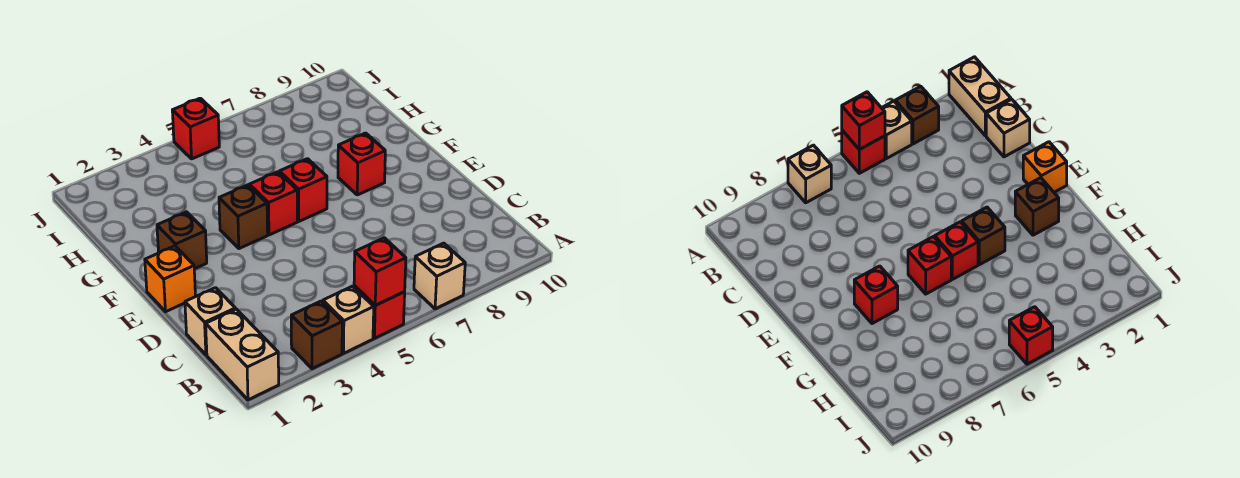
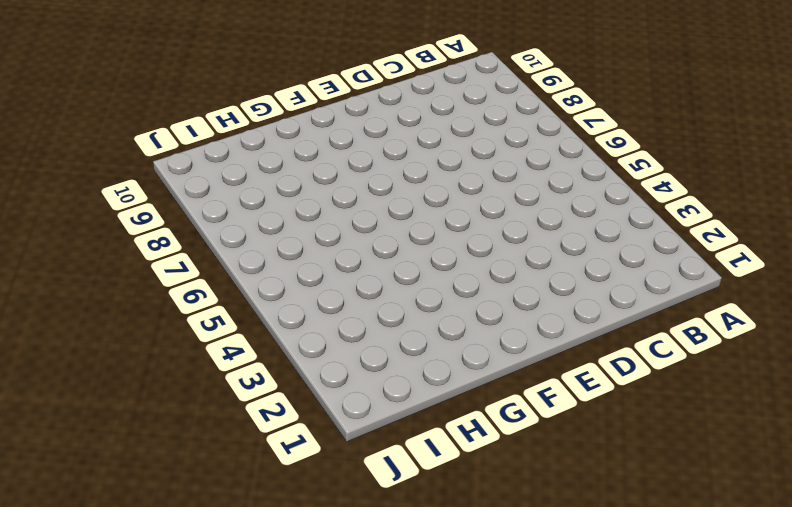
none -> tan brick A1:B1 level 1
none -> brown brick A3 level 1
none -> tan brick A4 level 1

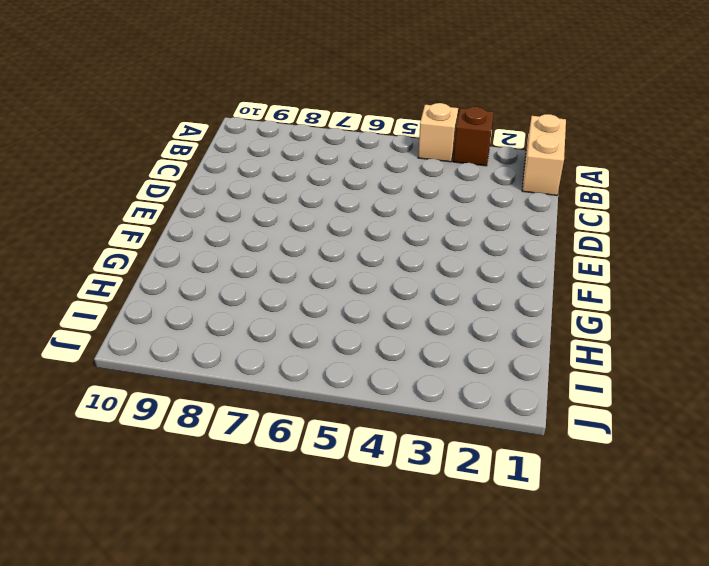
none -> red brick A5 level 1
none -> tan brick A7 level 1
none -> tan brick C1 level 1

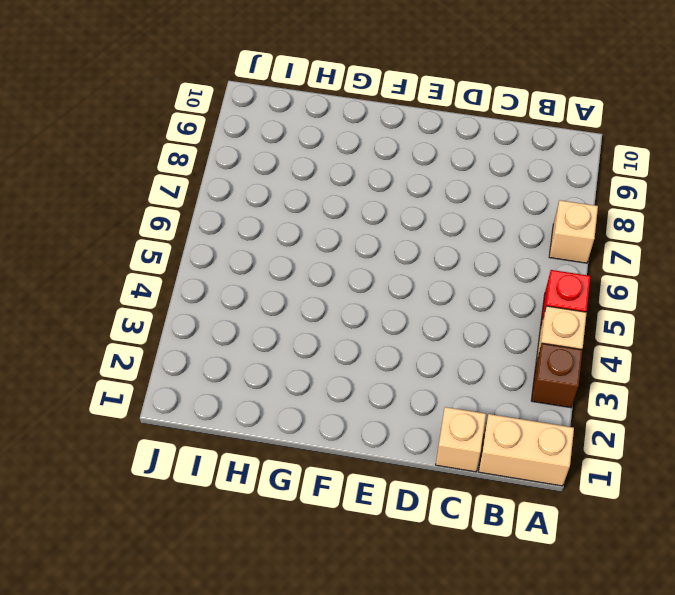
none -> orange brick E1 level 1
none -> brown brick F2 level 1
none -> brown brick F4 level 1

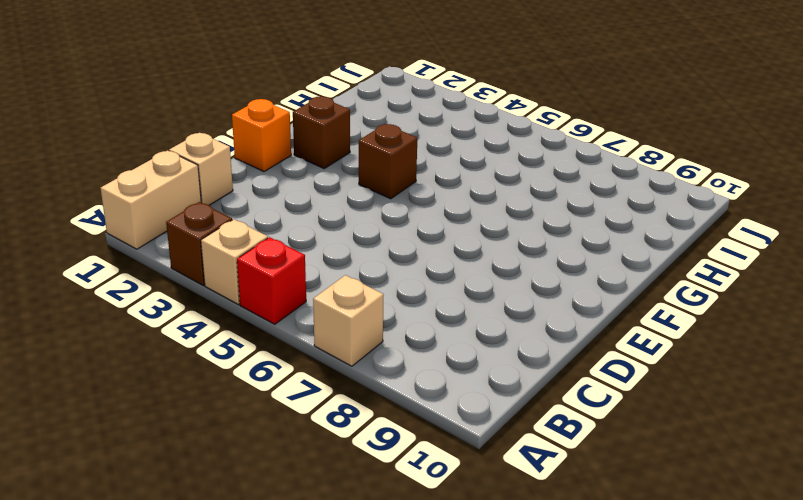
none -> red brick F5 level 1
none -> red brick F6 level 1
none -> red brick F8 level 1

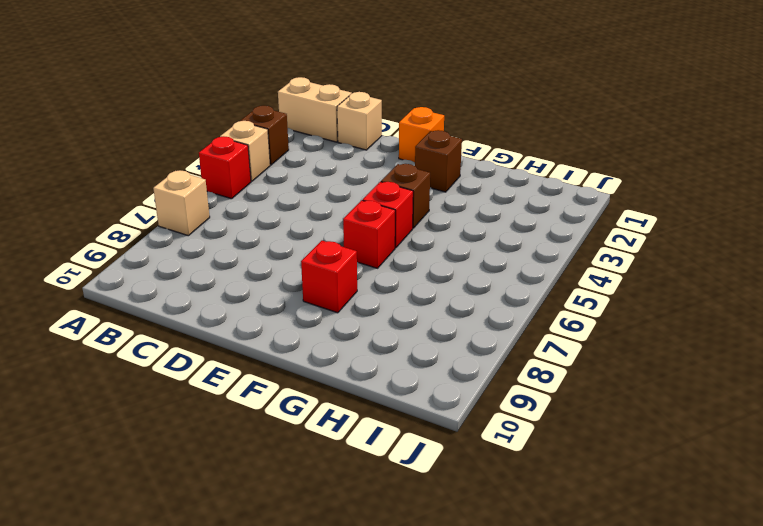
none -> red brick J5 level 1
none -> red brick A5 level 2

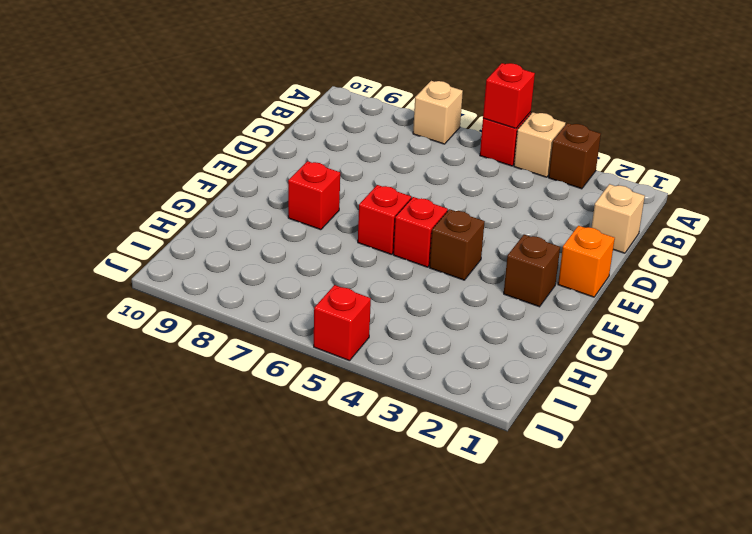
none -> tan brick A1:B1 level 1

